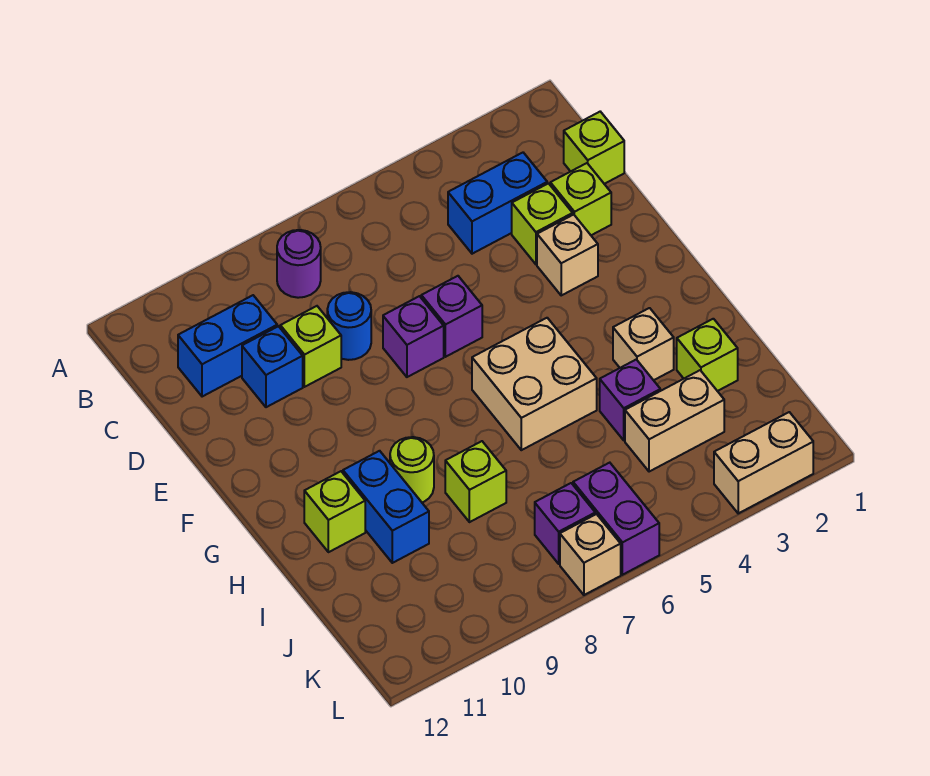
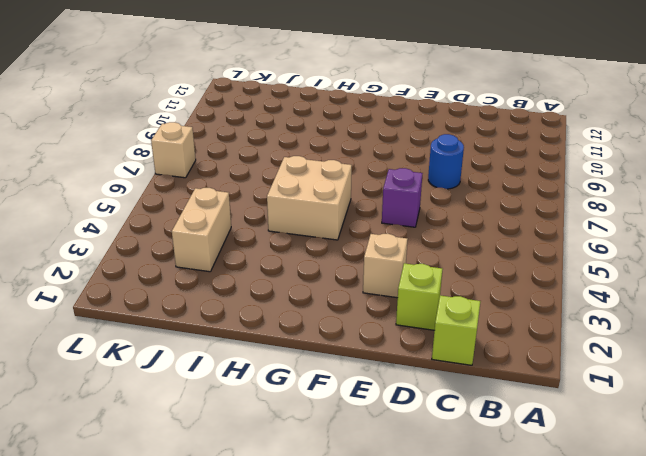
none -> purple round brick B8 level 1
none -> blue brick C3:C4 level 1
none -> blue brick C10:C11 level 1

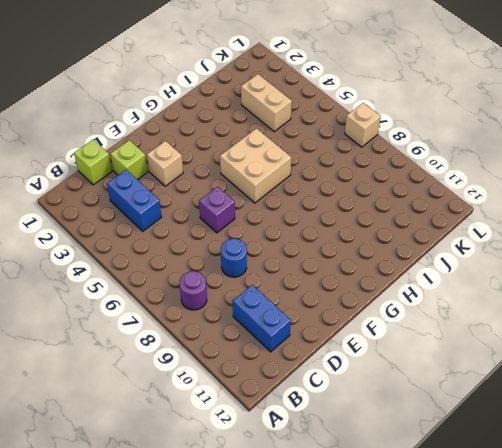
none -> lime brick D3 level 1
none -> lime brick D9 level 1
none -> blue brick D10 level 1

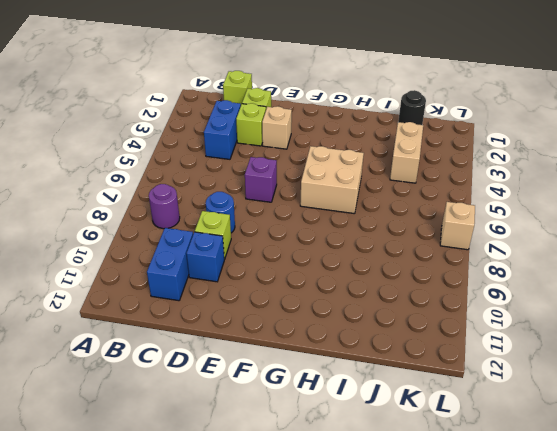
black round brick J1 level 1 -> none
none -> purple brick E7 level 1
none -> tan brick H3 level 1
none -> lime round brick H9 level 1

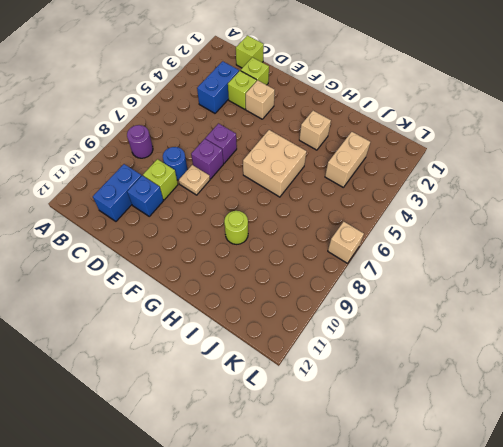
tan plate E8 level 1 -> none
none -> blue brick H10:I10 level 1
none -> lime brick H11 level 1
none -> lime brick I2 level 1

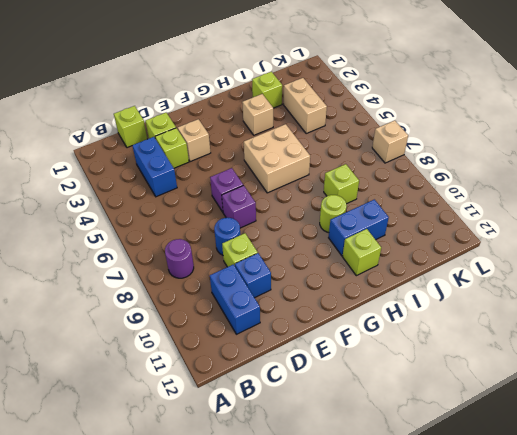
none -> purple brick I4 level 1
none -> purple brick K6:L6 level 1
none -> purple brick K7 level 1

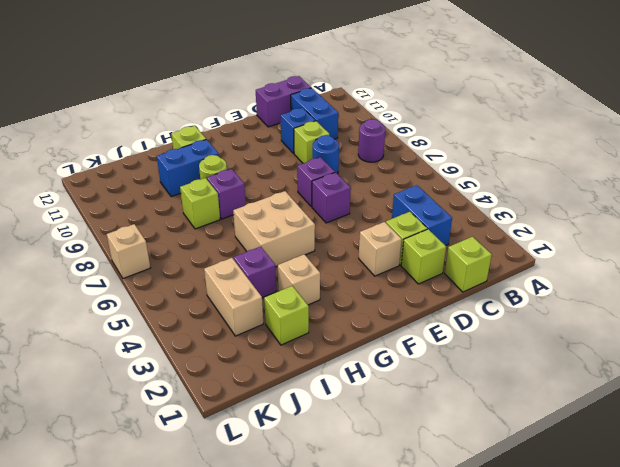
purple brick C12:D12 level 1 -> purple brick K6:L6 level 1
purple brick H8 level 1 -> purple brick K7 level 1
none -> tan brick L2:L3 level 1

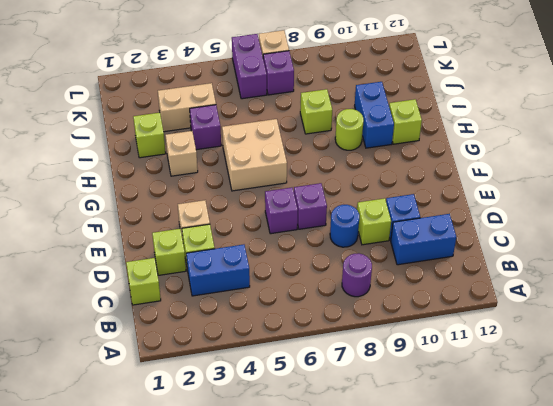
none -> tan brick L2:L3 level 1

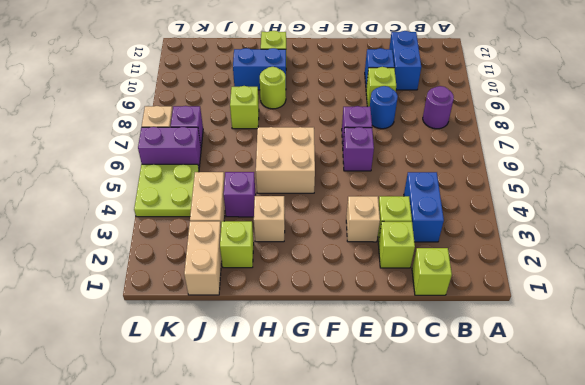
tan brick J1:J2 level 1 -> tan brick L2:L3 level 1
lime plate K4:L5 level 1 -> none

